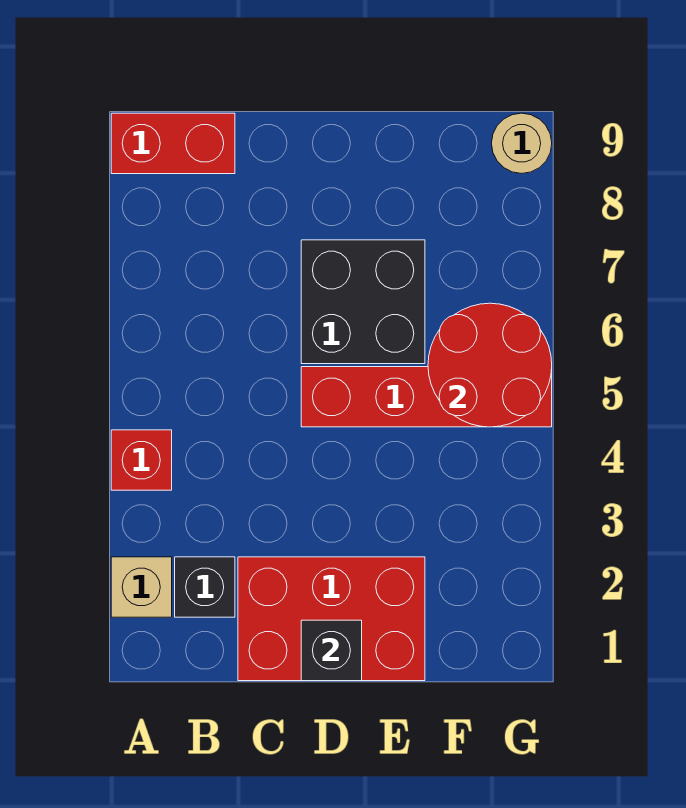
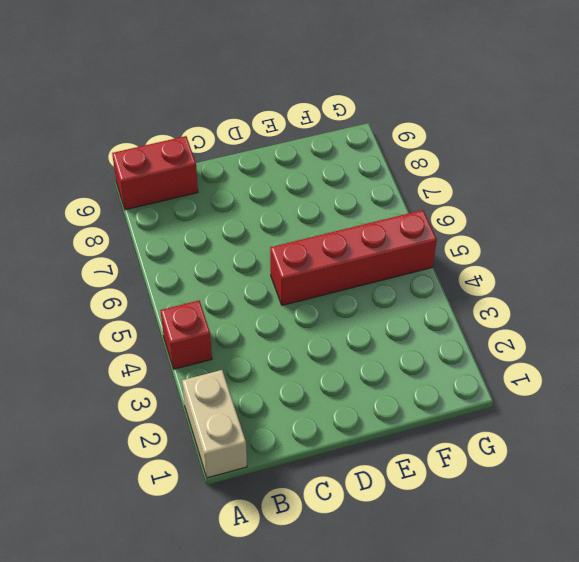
tan brick A1:A2 level 1 -> tan brick A2 level 1
none -> black brick B2 level 1
none -> red brick C1:E2 level 1

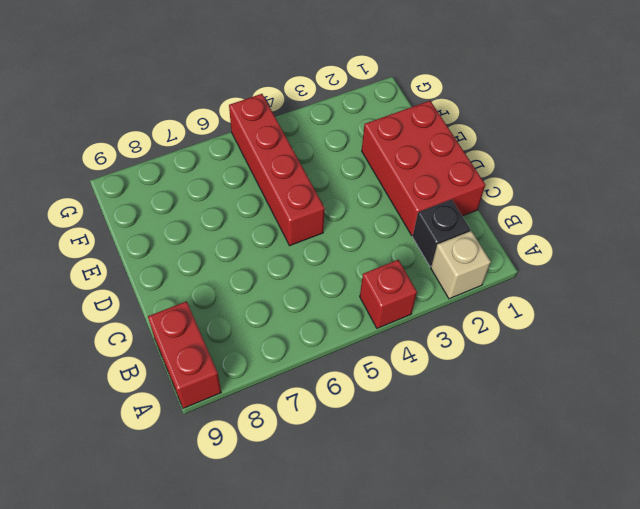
none -> black brick D6:E7 level 1
none -> tan round brick G9 level 1

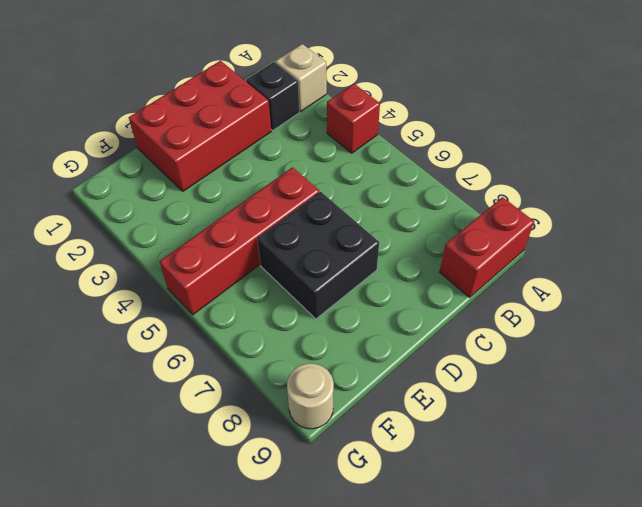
none -> black brick D1 level 2
none -> red round brick F5:G6 level 2

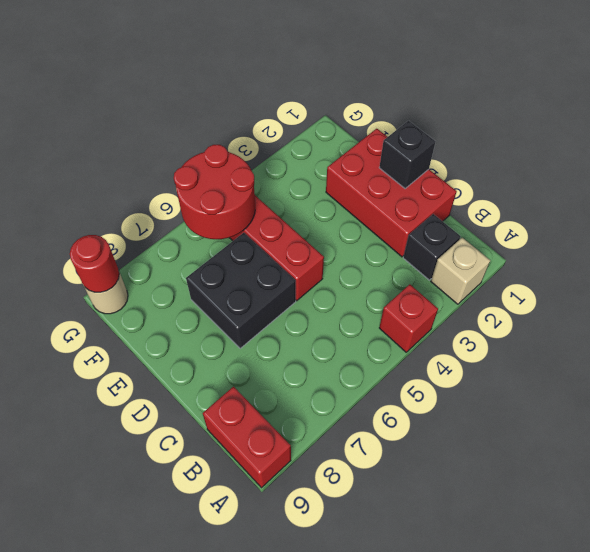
red round brick G9 level 2 -> none

